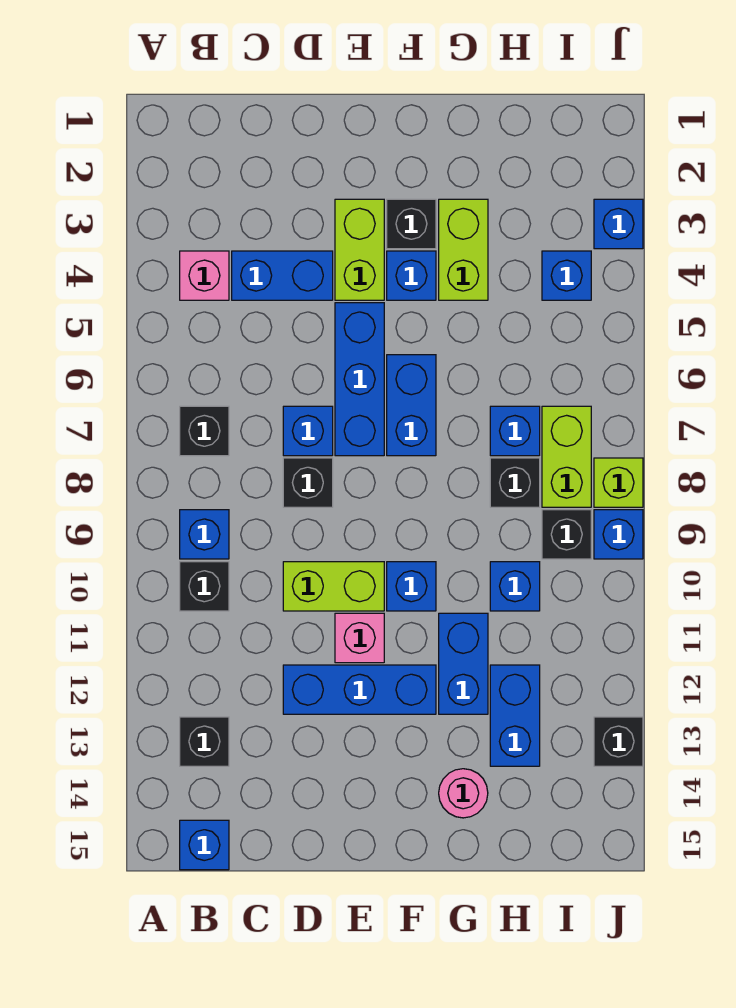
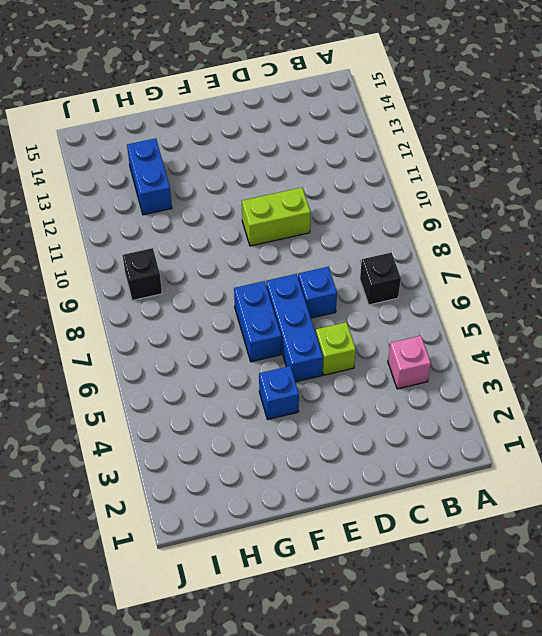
lime brick D5 level 1 -> lime brick J8 level 1
none -> blue brick B9 level 1
none -> black brick B10 level 1
none -> black brick B13 level 1
none -> blue brick B15 level 1

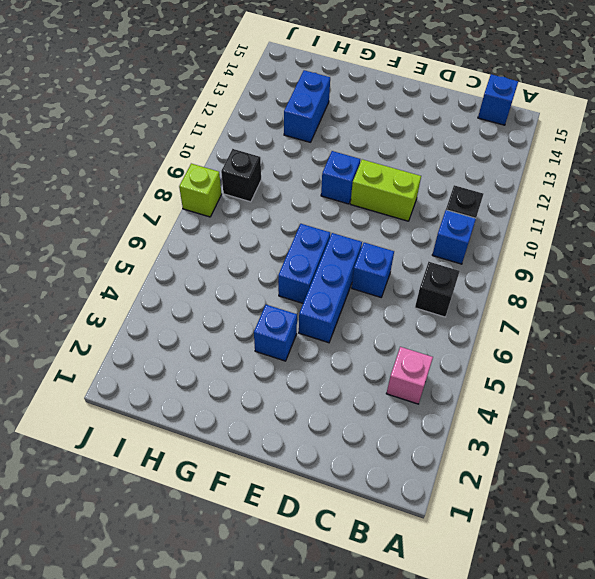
none -> black brick B13 level 1
none -> blue brick C4:D4 level 1
none -> black brick D8 level 1
none -> blue brick D12:F12 level 1

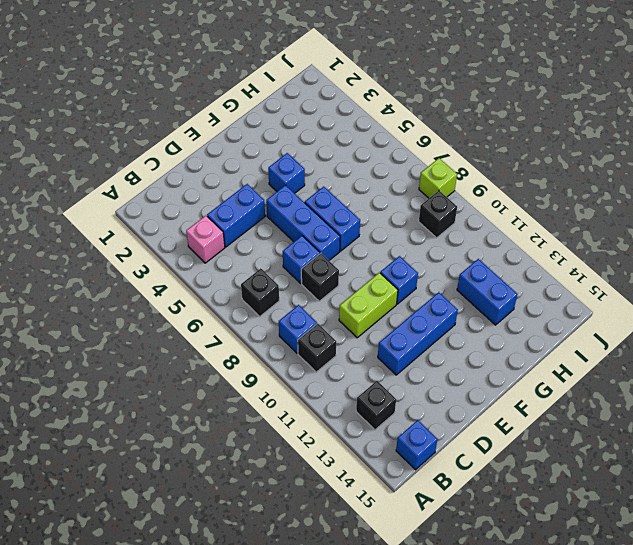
none -> lime brick E3:E4 level 1
none -> pink brick E11 level 1
none -> black brick F3 level 1
none -> lime brick G3:G4 level 1

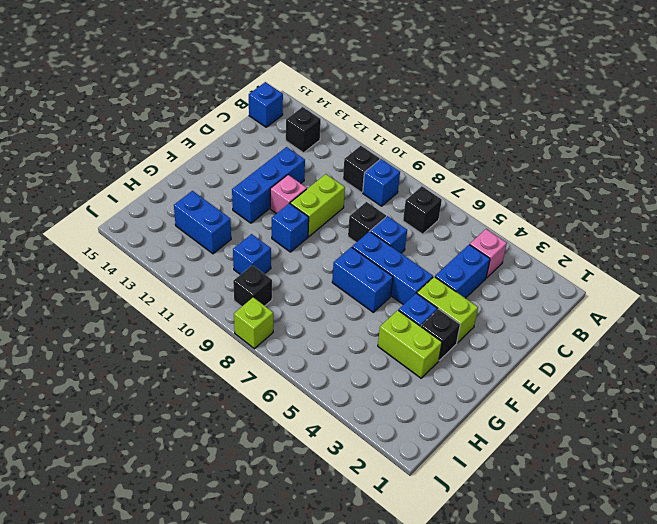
none -> blue brick G11:G12 level 1
none -> pink round brick G14 level 1
none -> blue brick H7 level 1
none -> black brick H8 level 1

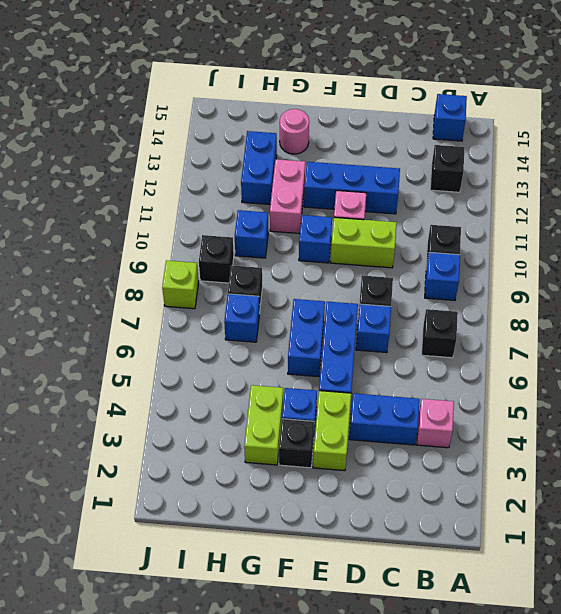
pink brick G11:G12 level 1 -> blue brick G11:G12 level 1
none -> blue brick I4 level 1
none -> lime brick I7:I8 level 1
none -> blue brick J3 level 1
none -> blue brick J9 level 1

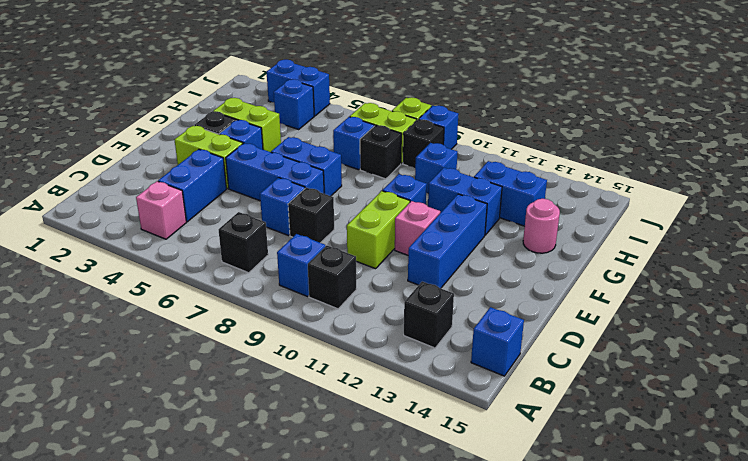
blue brick J3:J4 level 1 -> blue brick J3 level 1
none -> black brick J13 level 1

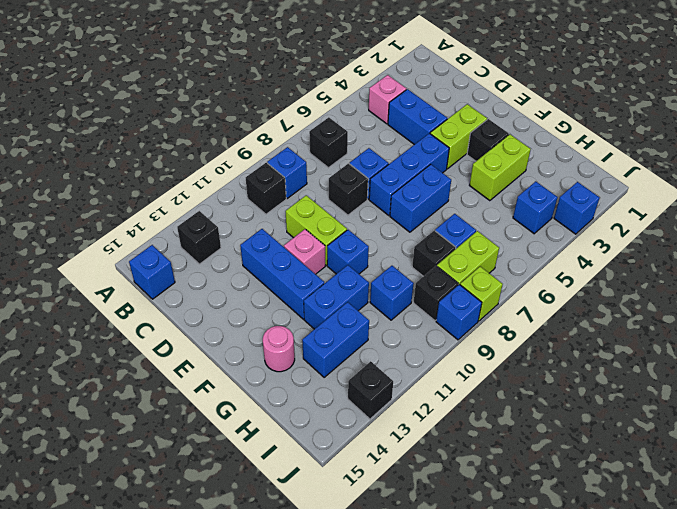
none -> blue brick F4 level 1

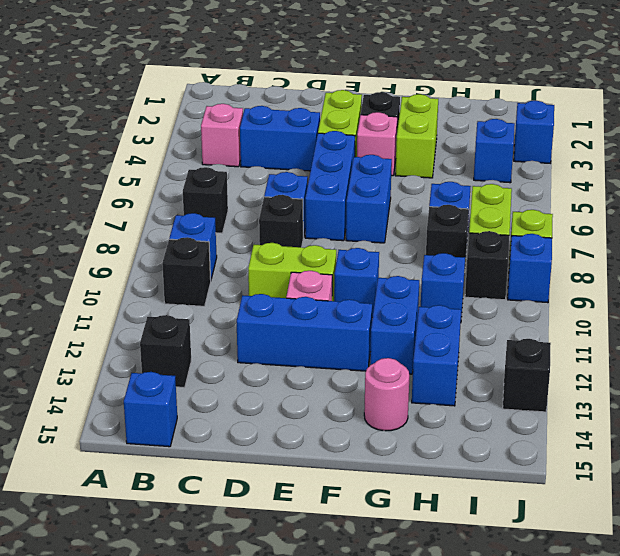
pink brick F4 level 1 -> blue brick F4 level 1

